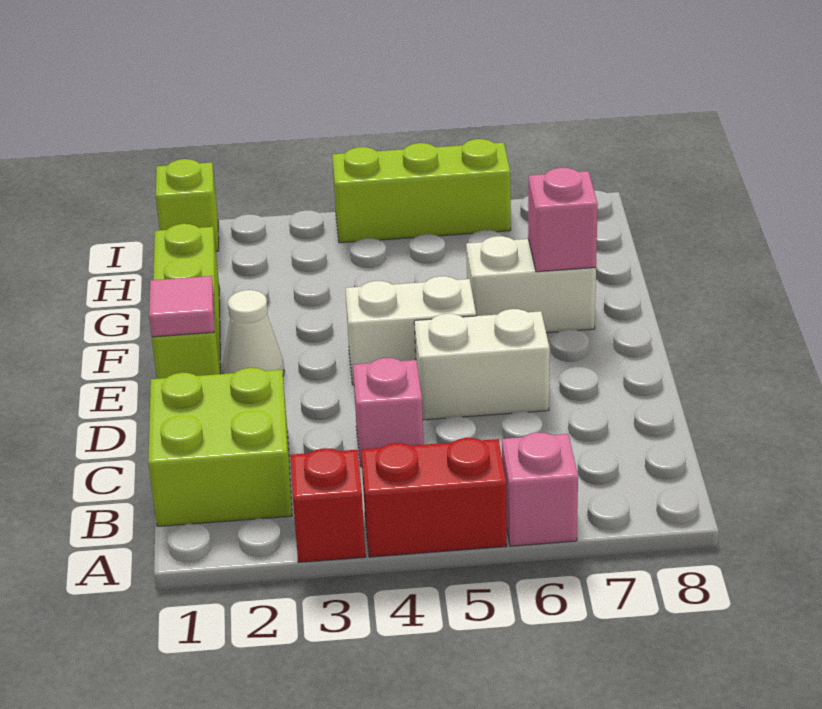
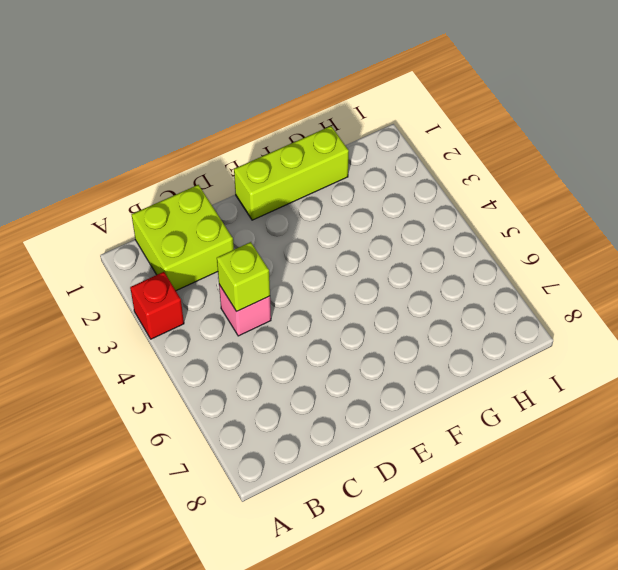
lime brick C4 level 2 -> lime brick I1 level 1
none -> red brick A4:A5 level 1
none -> pink brick A6 level 1
none -> white brick D5:D6 level 1

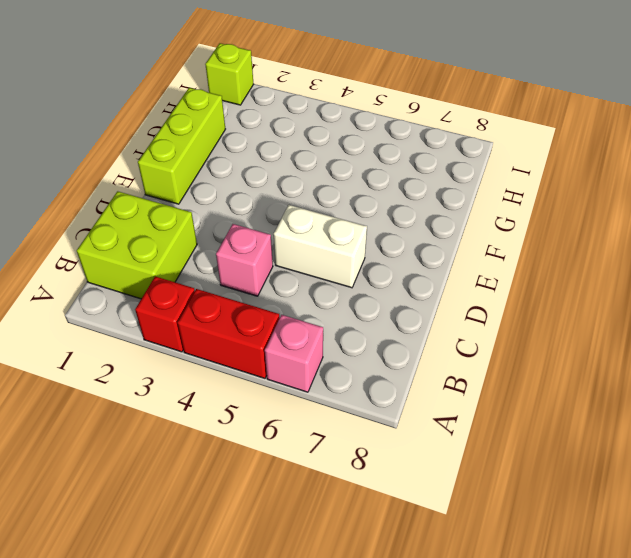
none -> white cone E2 level 1
none -> white brick E4:E5 level 1
none -> white brick F6:F7 level 1

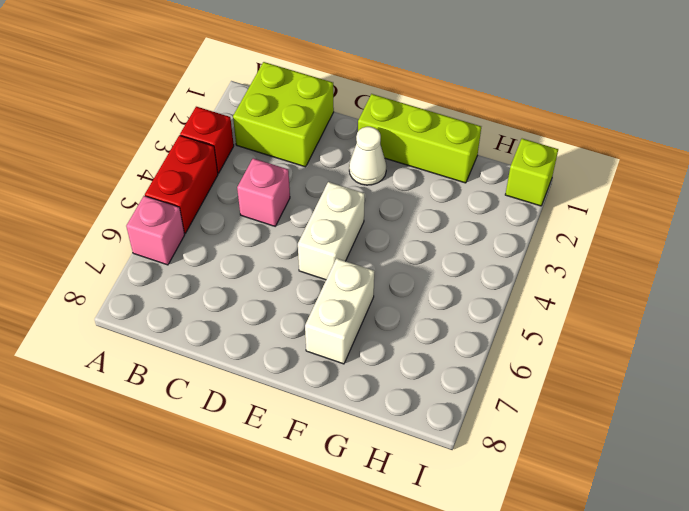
none -> white brick D5:D6 level 1
none -> lime brick I4:I6 level 1
none -> pink tile E1 level 2

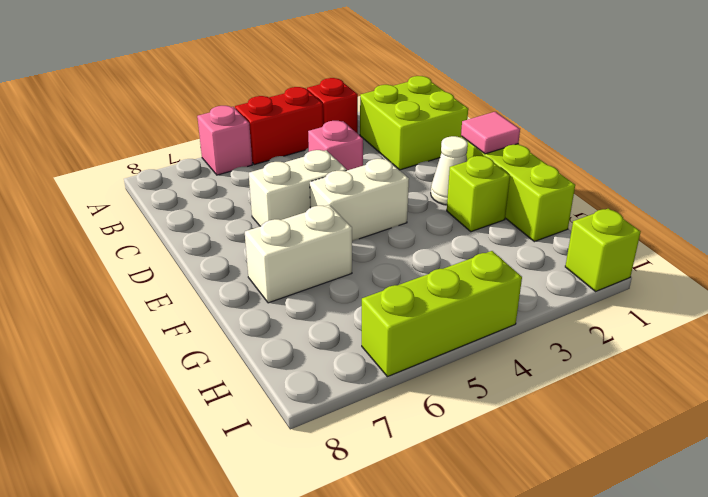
lime brick F2 level 1 -> none
none -> pink brick F7 level 2

